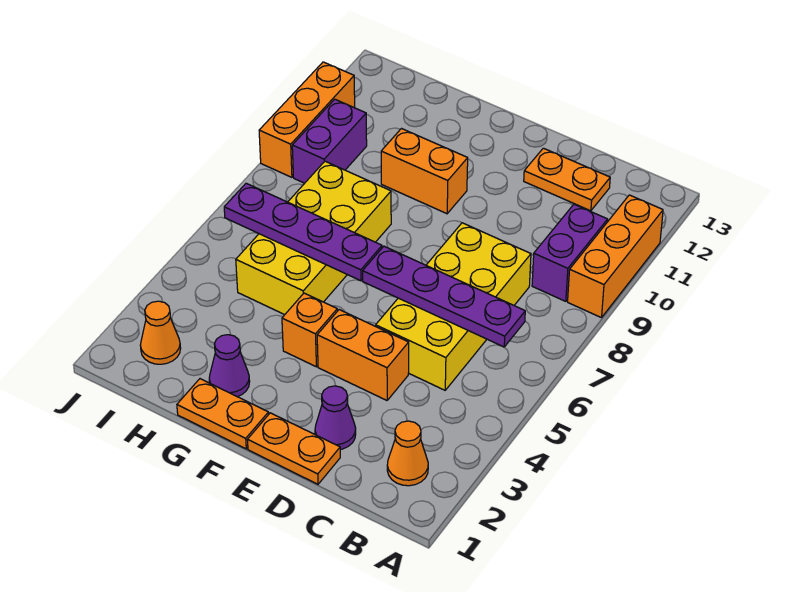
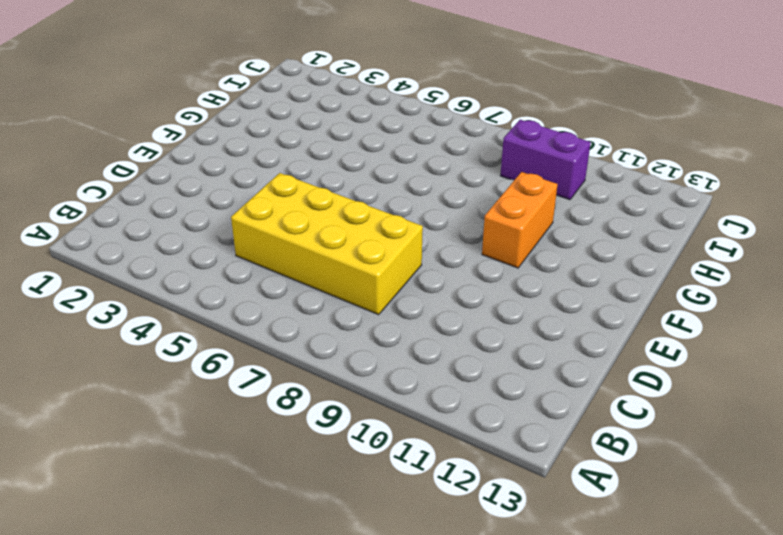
none -> orange brick A9:A11 level 1
none -> orange cone B2 level 1
none -> purple brick B9:B10 level 1

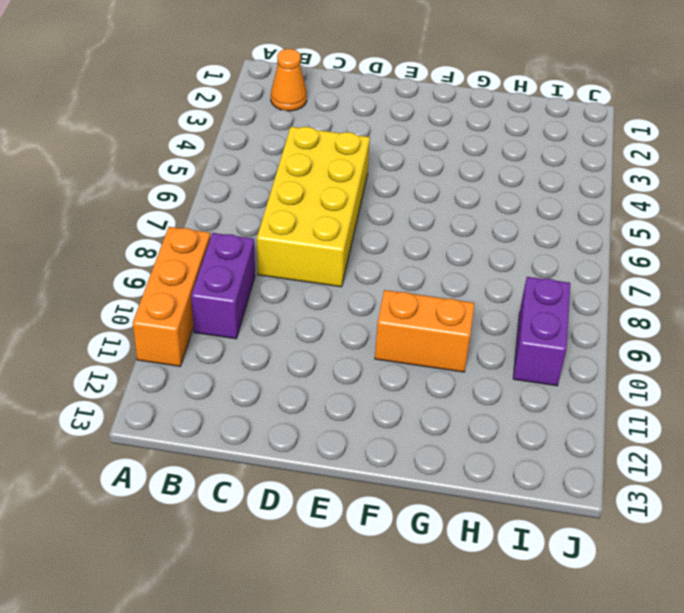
none -> orange plate C12:D12 level 1
none -> orange plate D1:E1 level 1
none -> purple cone D2 level 1

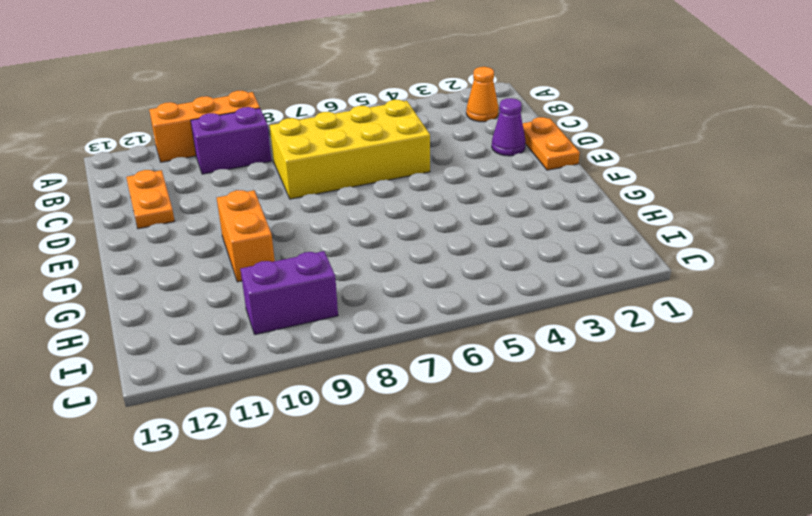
none -> orange brick D4:E4 level 1
none -> orange plate F1:G1 level 1
none -> orange brick F4 level 1

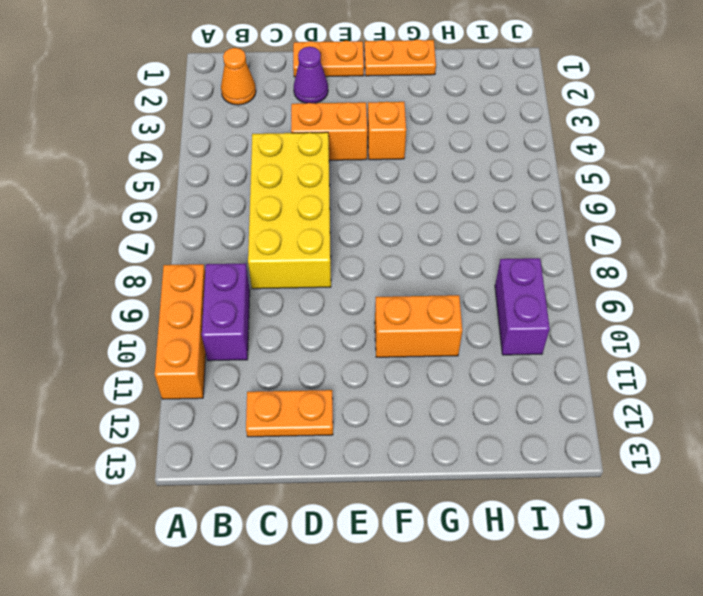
none -> purple cone G2 level 1
none -> yellow brick G5:H8 level 1
none -> orange cone I2 level 1

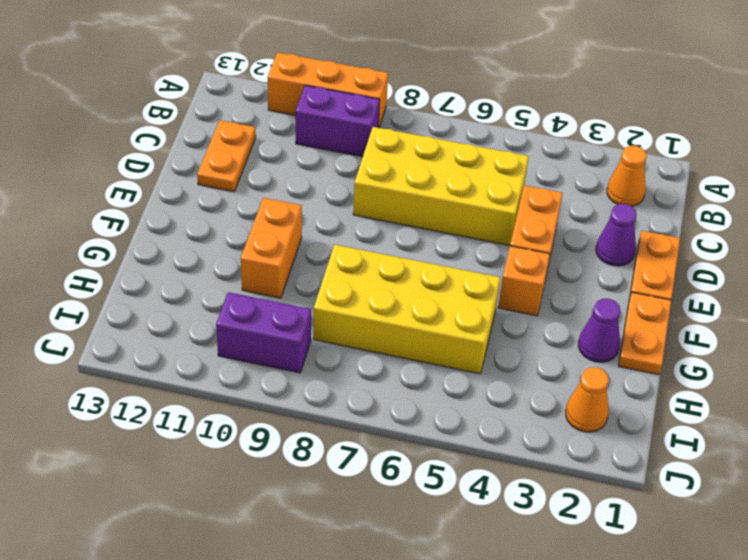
none -> orange brick J9:J11 level 1
none -> purple plate B6:E6 level 2
none -> purple plate F6:I6 level 2

